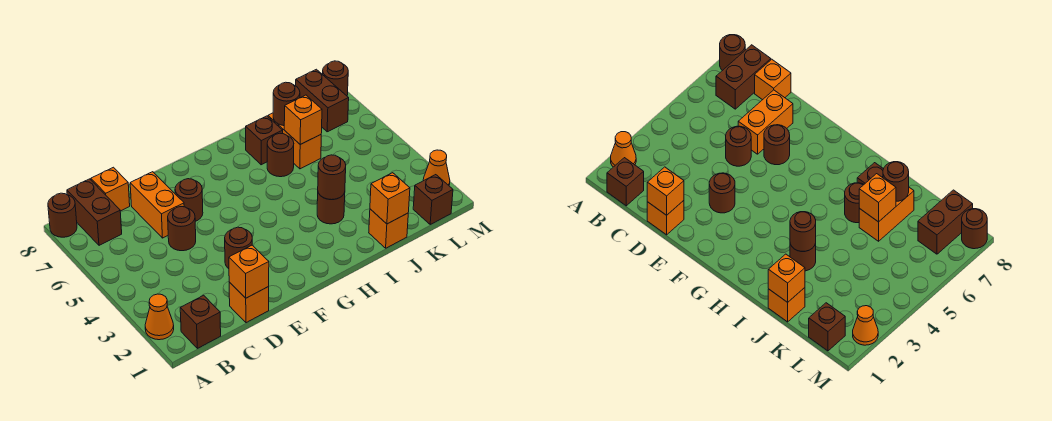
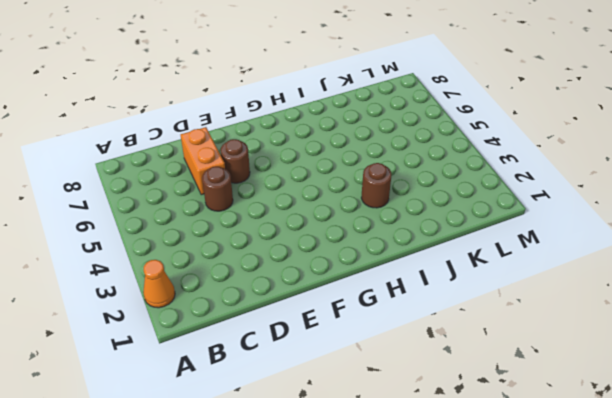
none -> brown round brick A8 level 1
none -> brown brick B1 level 1
none -> brown brick B7:B8 level 1

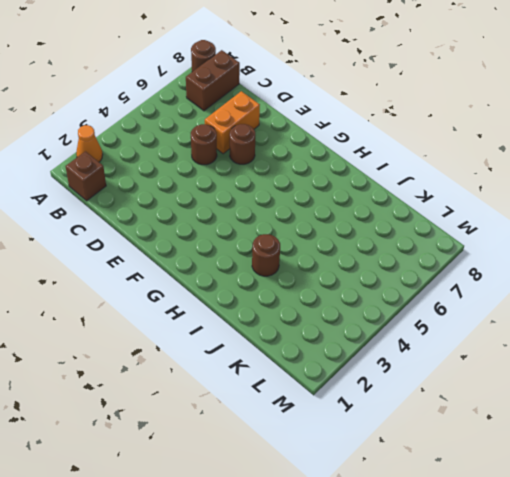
none -> orange brick C8 level 1
none -> orange brick D1 level 1
none -> brown round brick E3 level 1

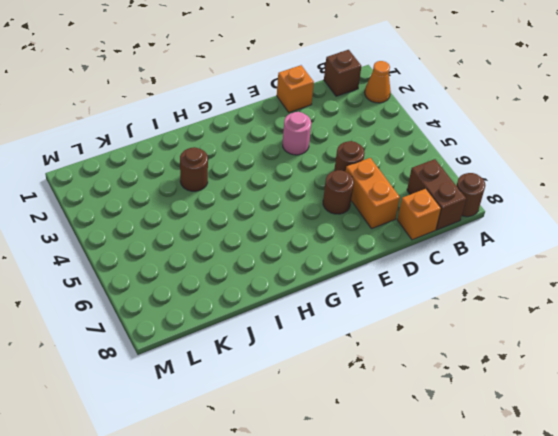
pink round brick E3 level 1 -> brown round brick E3 level 1
none -> brown round brick I6 level 1
none -> brown brick I7 level 1
none -> orange brick J1 level 1

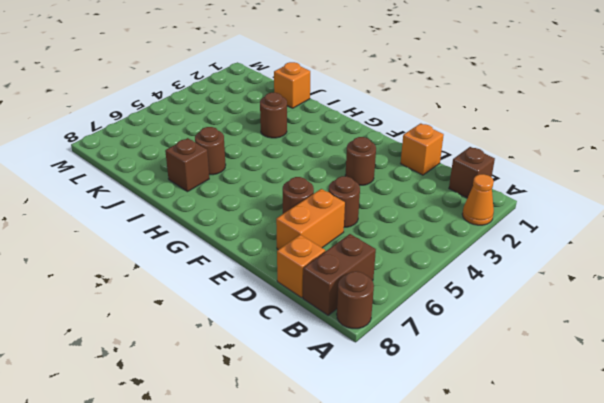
none -> orange brick J6:J7 level 1
none -> brown brick L1 level 1
none -> brown brick L7:L8 level 1

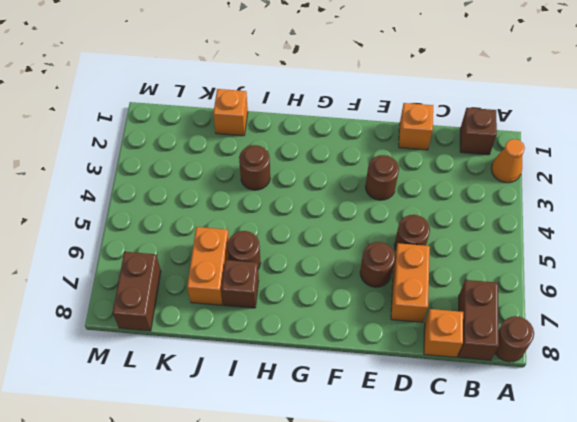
none -> brown brick L1 level 1
none -> orange cone M2 level 1
none -> brown round brick M8 level 1

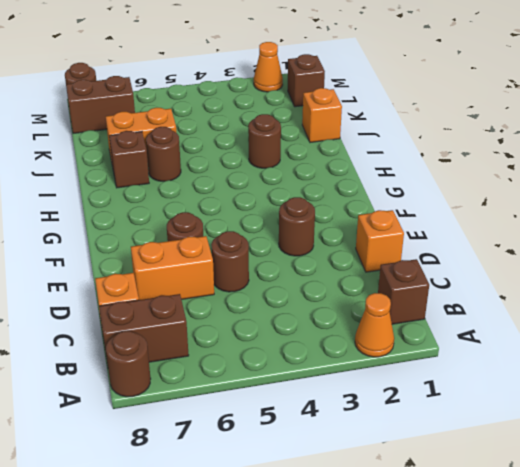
none -> orange brick D1 level 2
none -> brown round brick I3 level 2
none -> orange brick J1 level 2

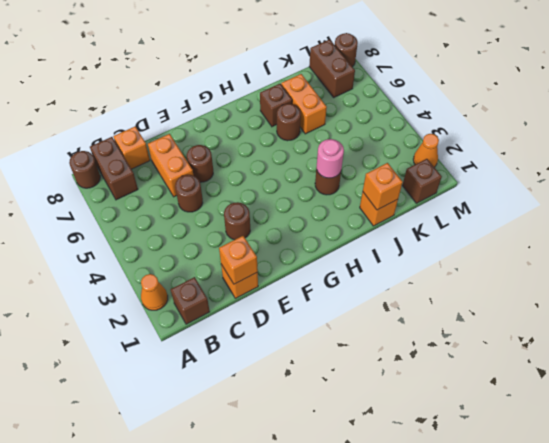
pink round brick I3 level 2 -> brown round brick I3 level 2
none -> orange brick J6 level 2
none -> brown round brick J7 level 2

